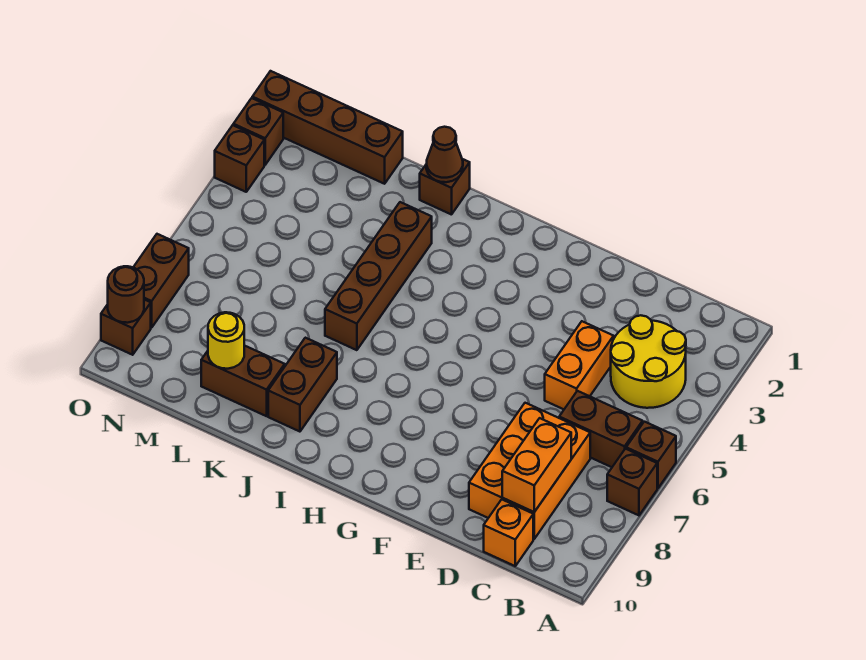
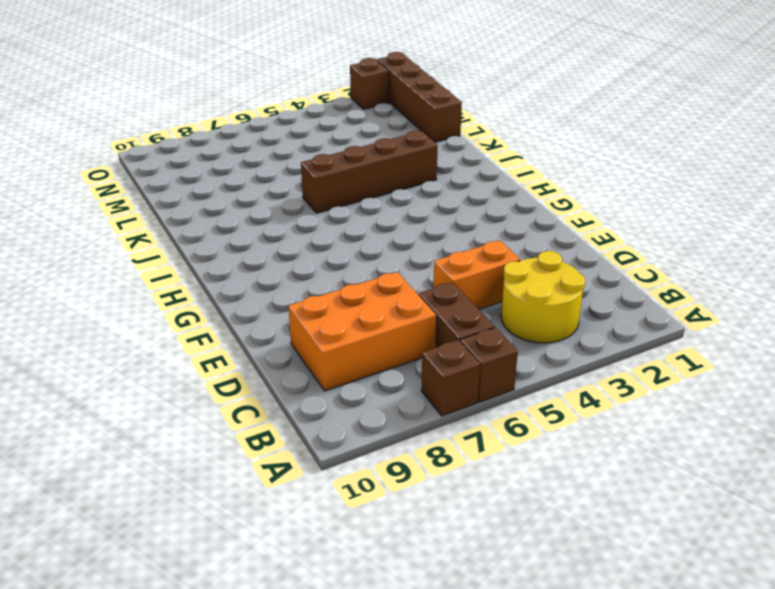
none -> orange brick C10 level 1
none -> brown brick J1 level 1
none -> brown brick J8:J9 level 1

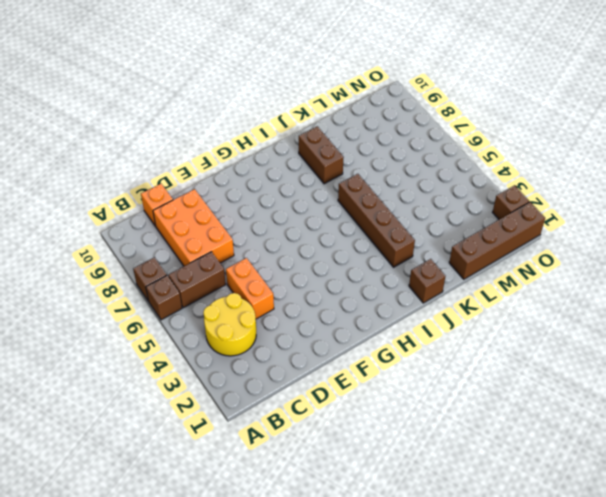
none -> brown brick K9:L9 level 1
none -> brown brick O3 level 1
none -> brown brick O7:O8 level 1

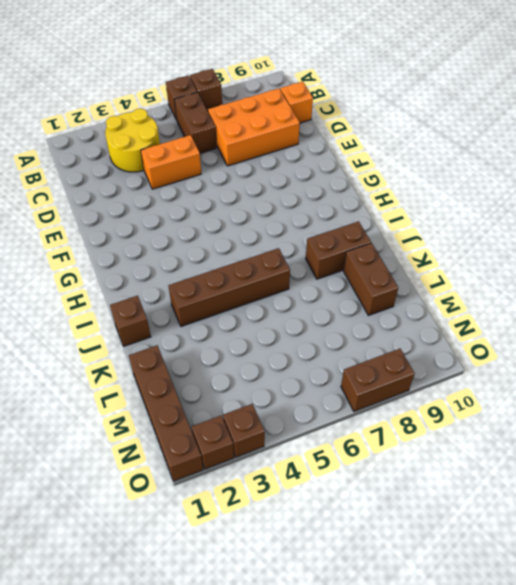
none -> brown brick O9 level 1
none -> orange brick C8:C9 level 2
none -> brown cone J1 level 2

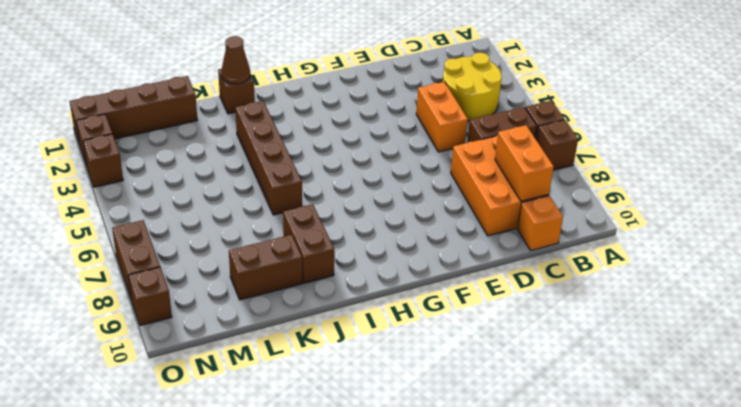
none -> yellow round brick L9 level 2
none -> brown round brick O9 level 2

